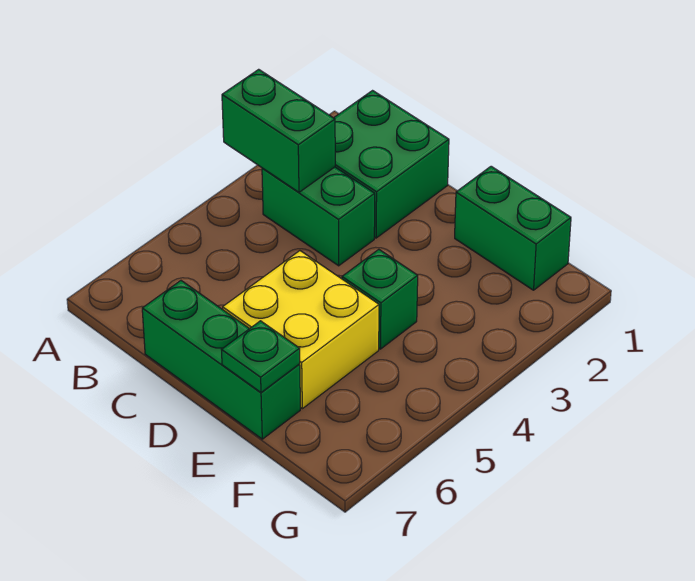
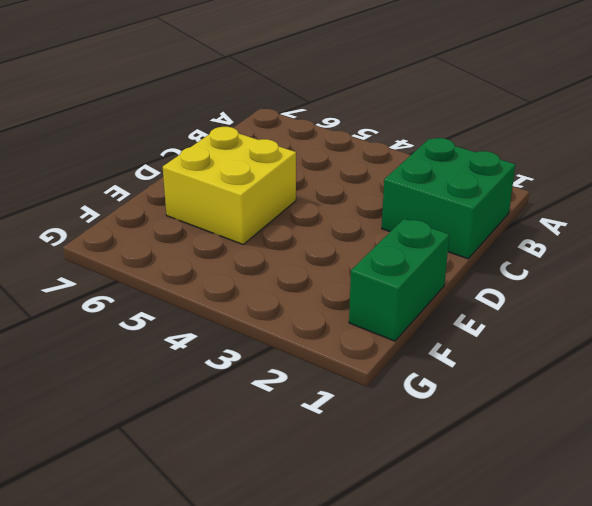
none -> green brick B3:C3 level 1
none -> green brick C7:E7 level 1

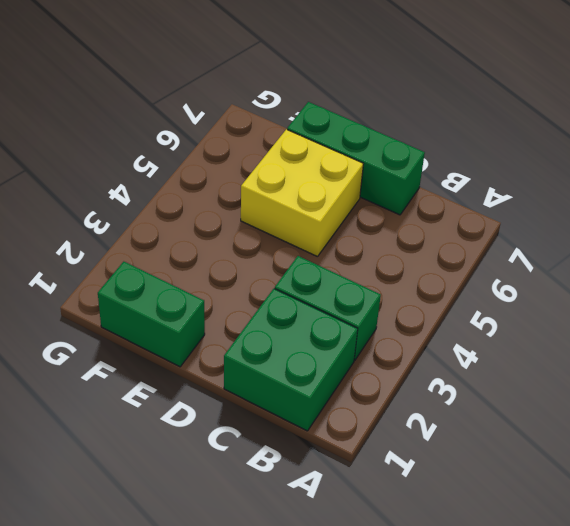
none -> green brick E4 level 1
none -> green brick A3:B3 level 2

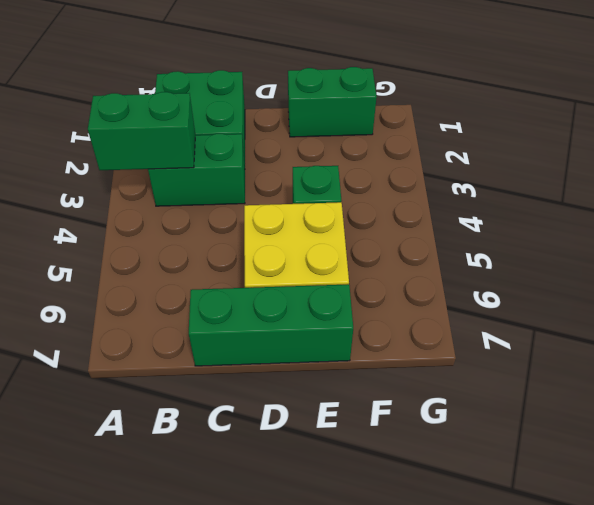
none -> green plate E7 level 2

